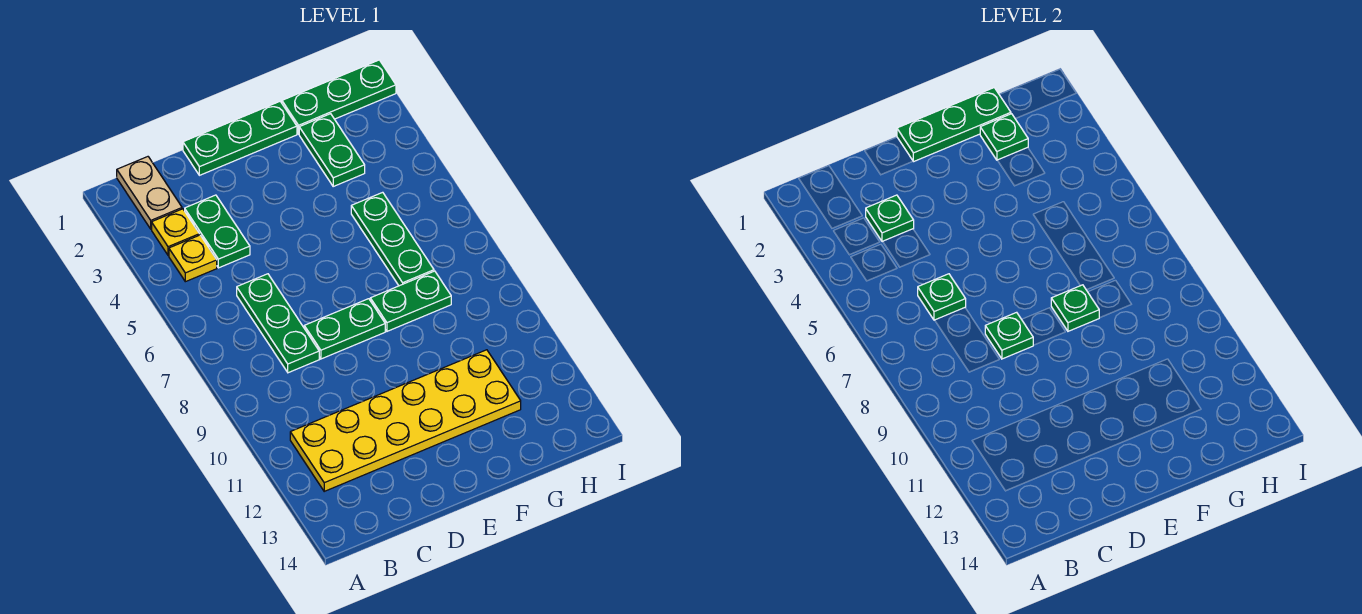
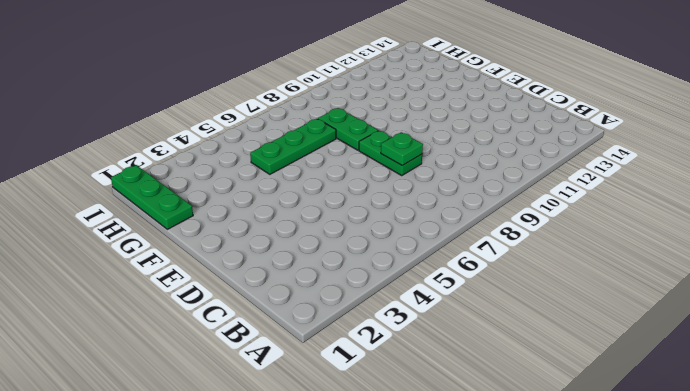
none -> tan plate B1:B2 level 1
none -> yellow plate B3 level 1
none -> yellow plate B4 level 1

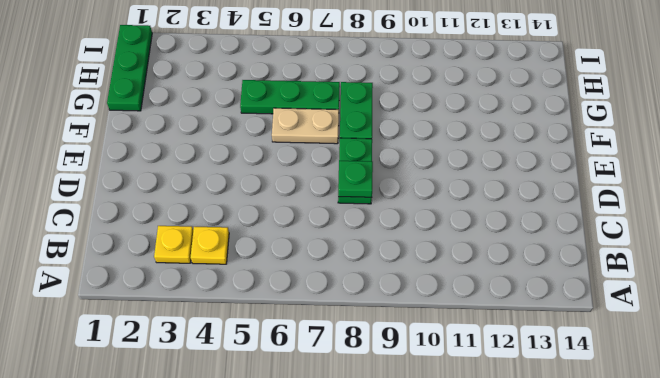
tan plate F6:F7 level 1 -> tan plate B1:B2 level 1
none -> yellow plate B11:G12 level 1
none -> green plate C3:C4 level 1
none -> green plate C6:C8 level 1

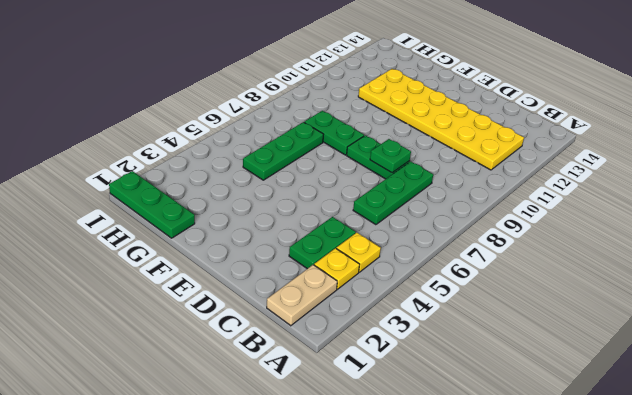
none -> green plate D1:F1 level 1
none -> green plate G2:G3 level 1
none -> green plate C3 level 2

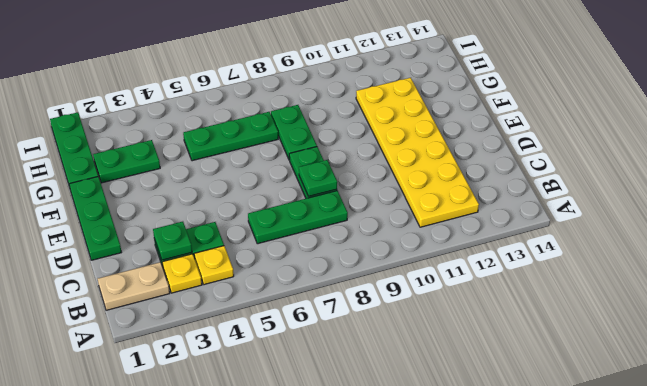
none -> green plate C6 level 2
none -> green plate E1:G1 level 2
none -> green plate F8 level 2

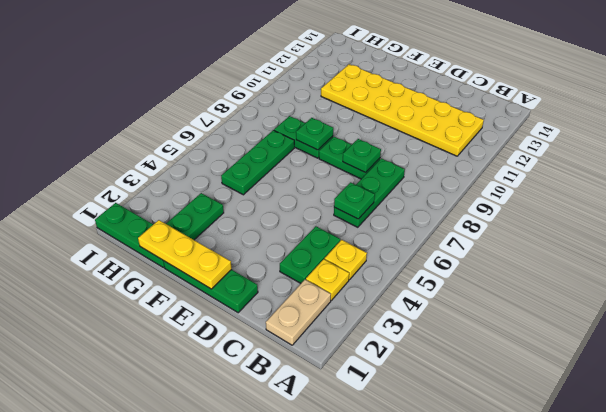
yellow plate E1:G1 level 2 -> green plate E1:G1 level 2
none -> green plate C3 level 2
none -> green plate G2 level 2

